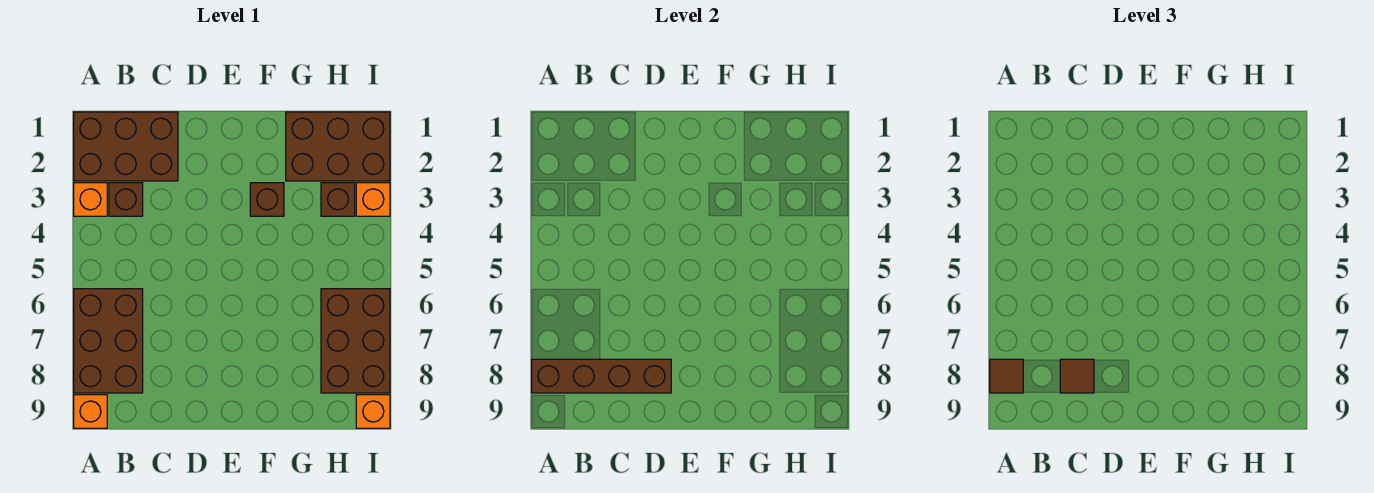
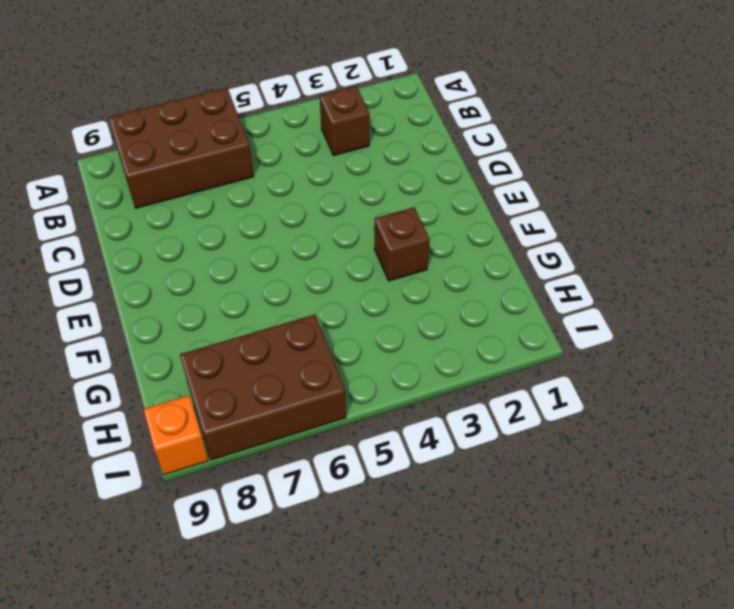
none -> brown brick A1:C2 level 1
none -> orange brick A3 level 1
none -> orange brick A9 level 1

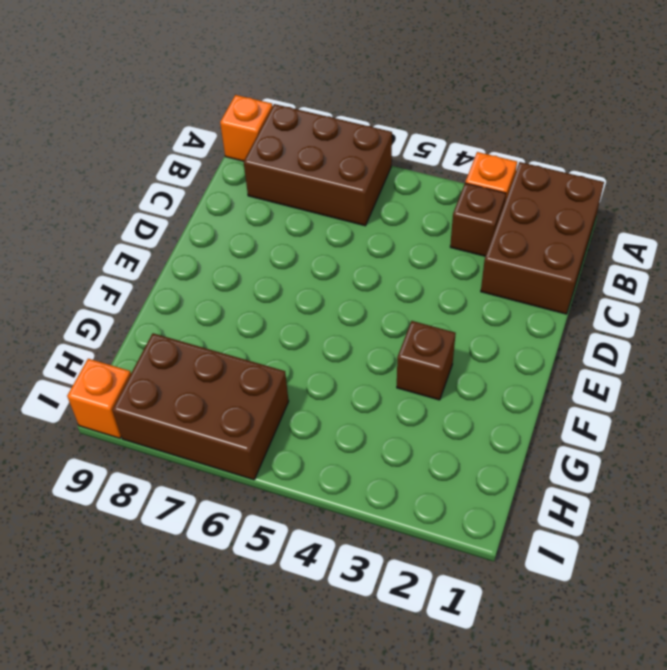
none -> brown brick G1:I2 level 1
none -> brown brick H3 level 1
none -> orange brick I3 level 1

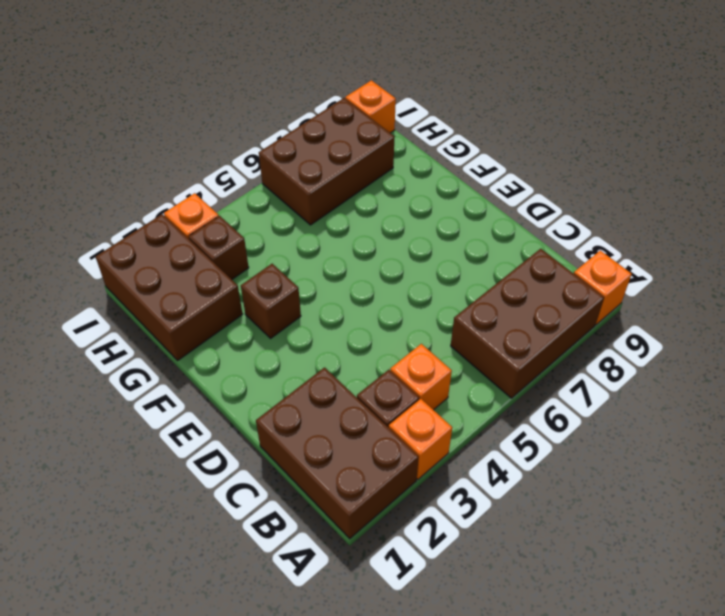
orange brick B4 level 1 -> none
none -> brown brick A8:D8 level 2
none -> brown tile A8 level 3
none -> brown tile C8 level 3

